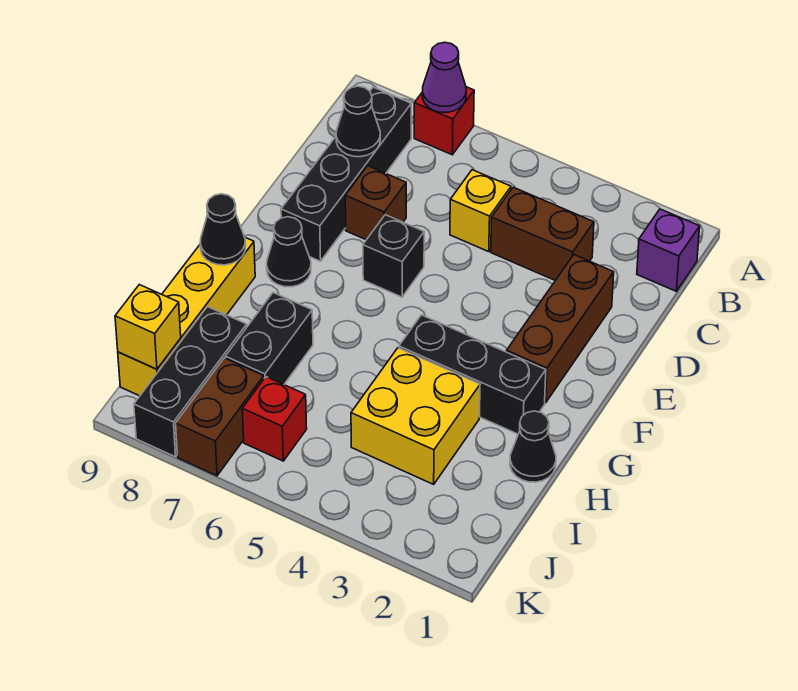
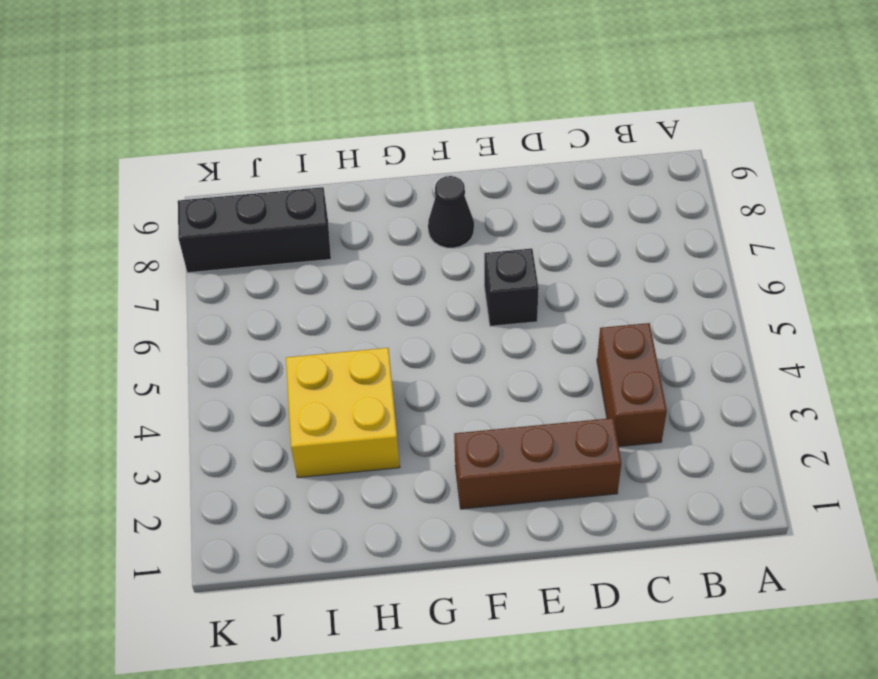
none -> red brick A7 level 1
none -> purple brick B1 level 1
none -> black brick B8:E8 level 1

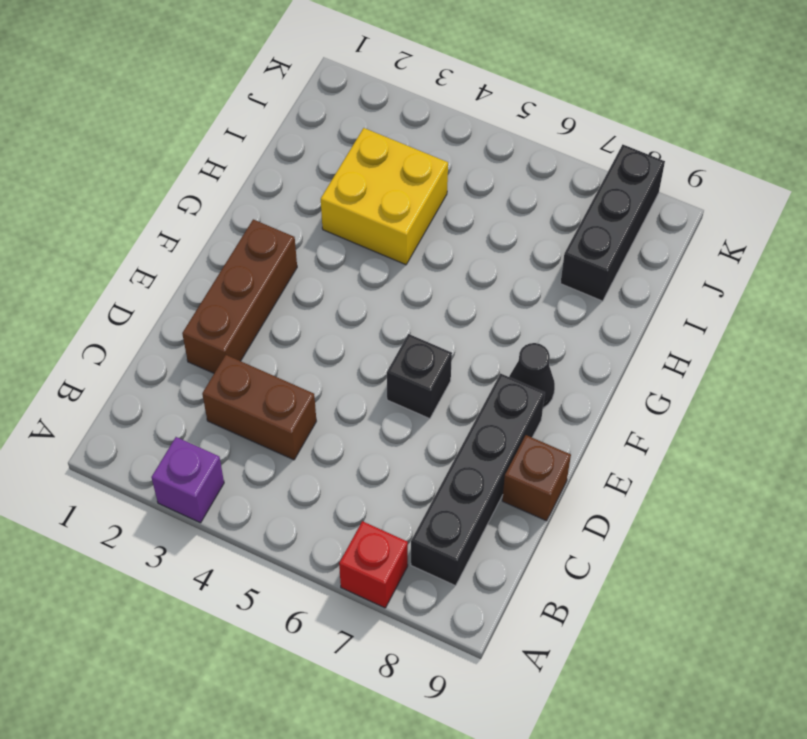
purple brick A3 level 1 -> purple brick B1 level 1
brown brick D9 level 1 -> brown brick D7 level 1
none -> yellow brick C5 level 1
none -> black brick G2:G4 level 1
none -> yellow brick G9:J9 level 1

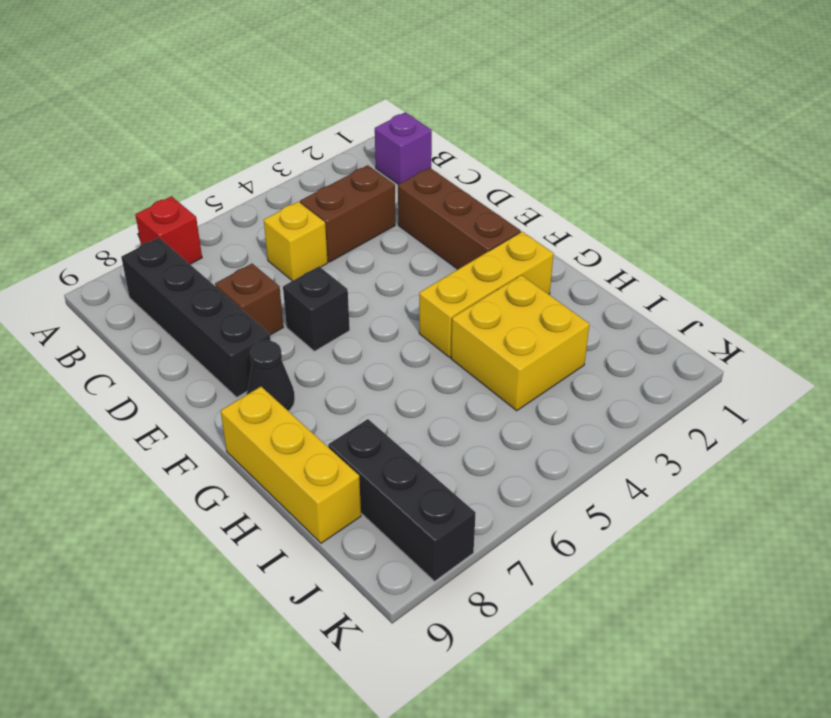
yellow brick G2:G4 level 1 -> black brick G2:G4 level 1
yellow brick G9:I9 level 1 -> yellow brick G9:J9 level 1
none -> black cone H1 level 1
none -> black brick H7:I7 level 1
none -> red brick J6 level 1

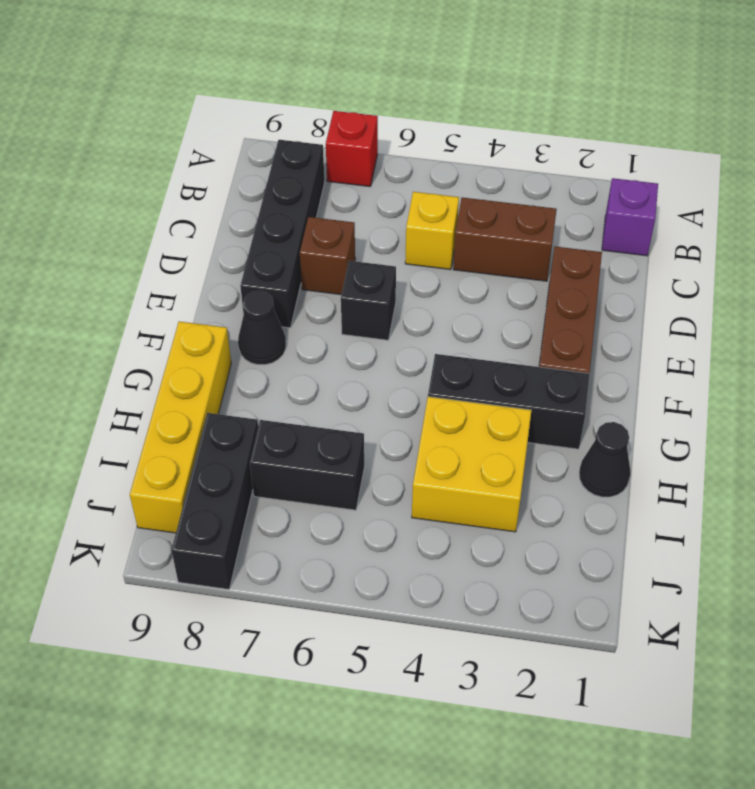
black brick I6:I7 level 1 -> black brick H7:I7 level 1
none -> red brick J6 level 1
none -> brown brick J7:K7 level 1
none -> purple cone A7 level 2

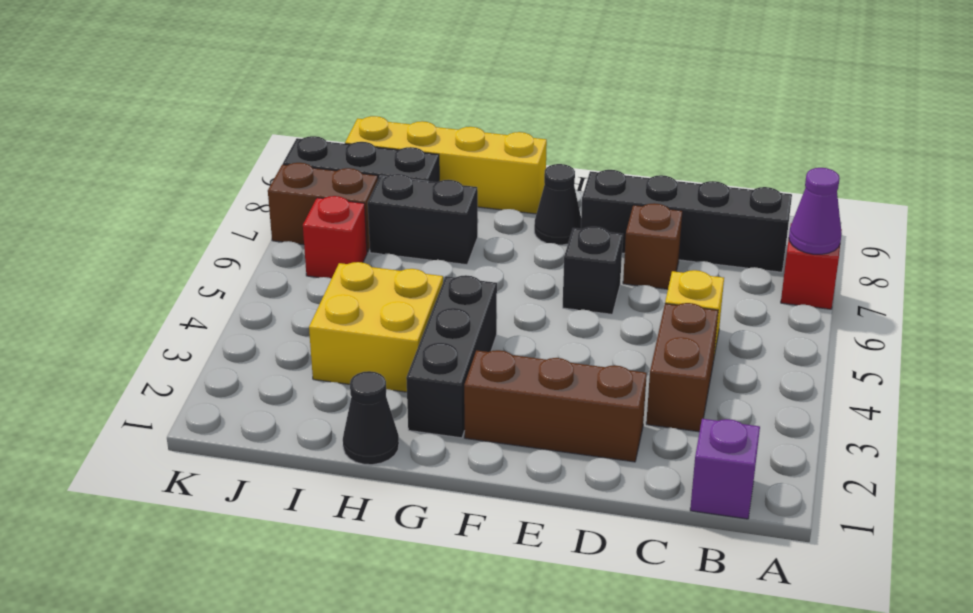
none -> black cone C8 level 2
none -> black cone G9 level 2
none -> yellow brick J9 level 2

